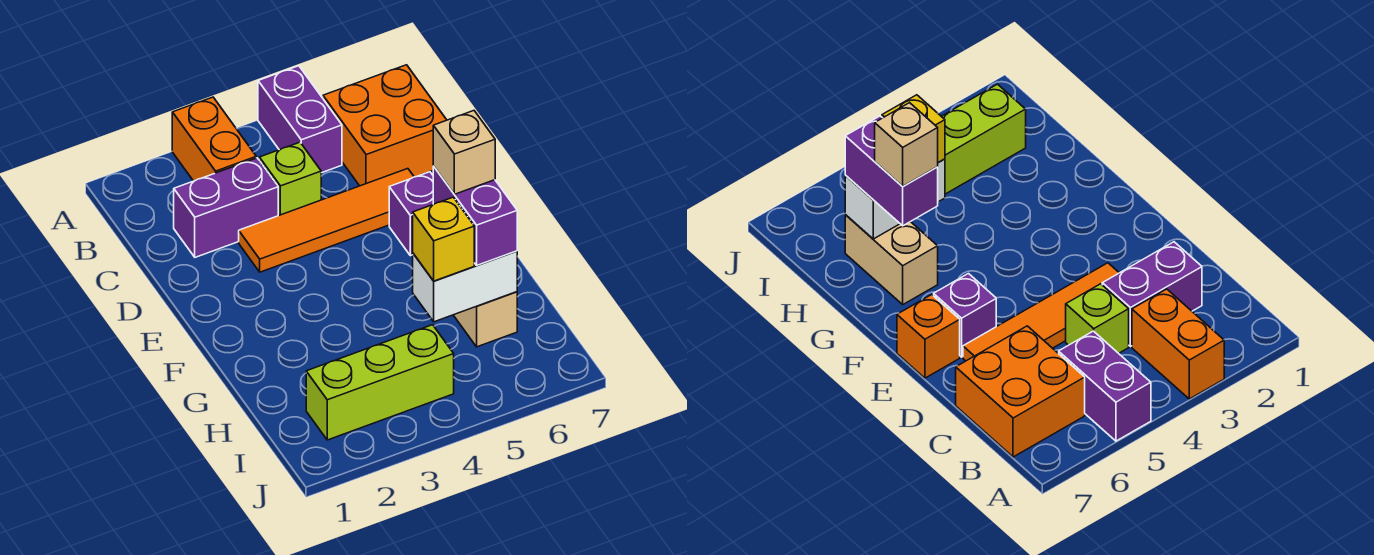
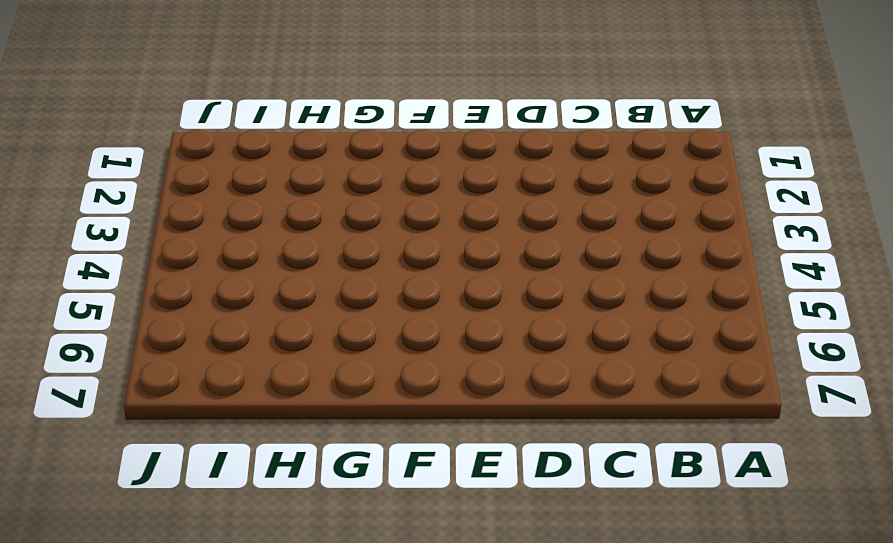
none -> orange brick A3:B3 level 1
none -> purple brick A5:B5 level 1
none -> orange brick B6:C7 level 1

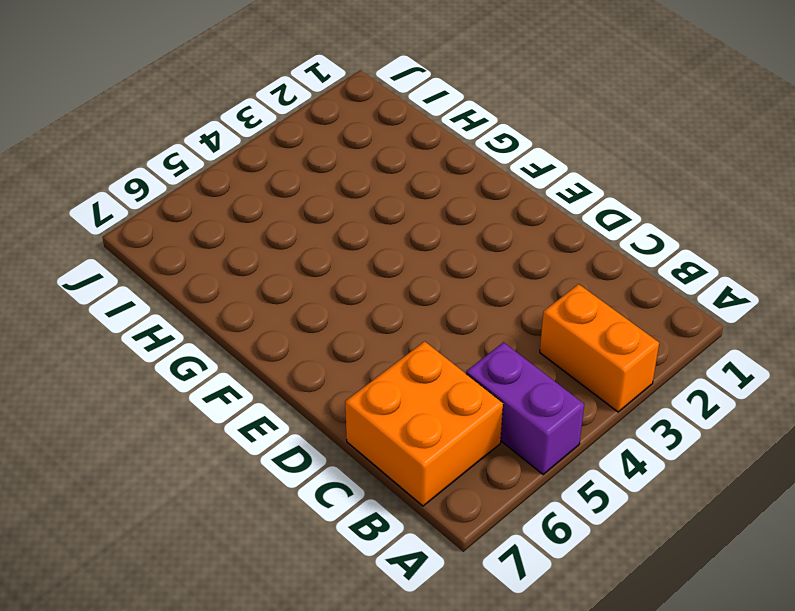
none -> purple brick C2:C3 level 1
none -> lime brick C4 level 1
none -> orange tile D3:D6 level 1

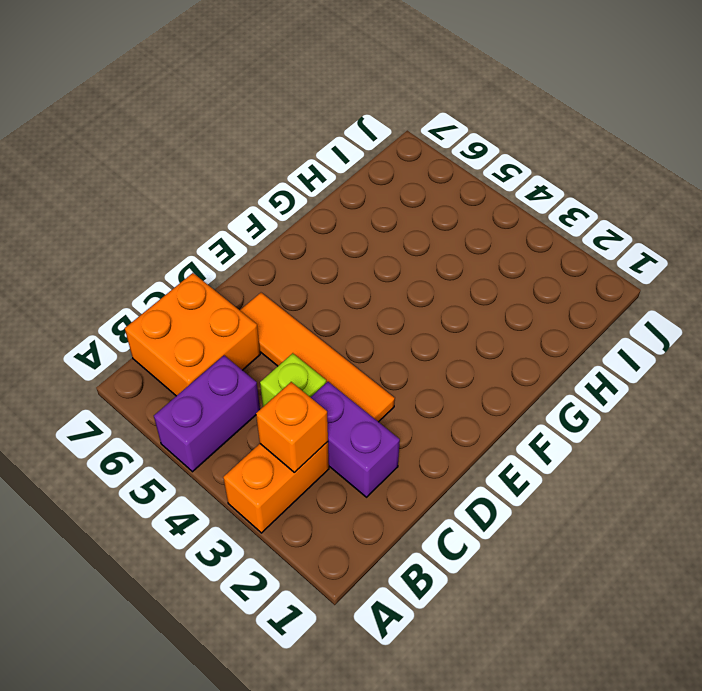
orange brick B3 level 2 -> orange brick E7 level 1
none -> purple brick E6 level 1
none -> tan brick G6:H6 level 1
none -> lime brick I2:I4 level 1

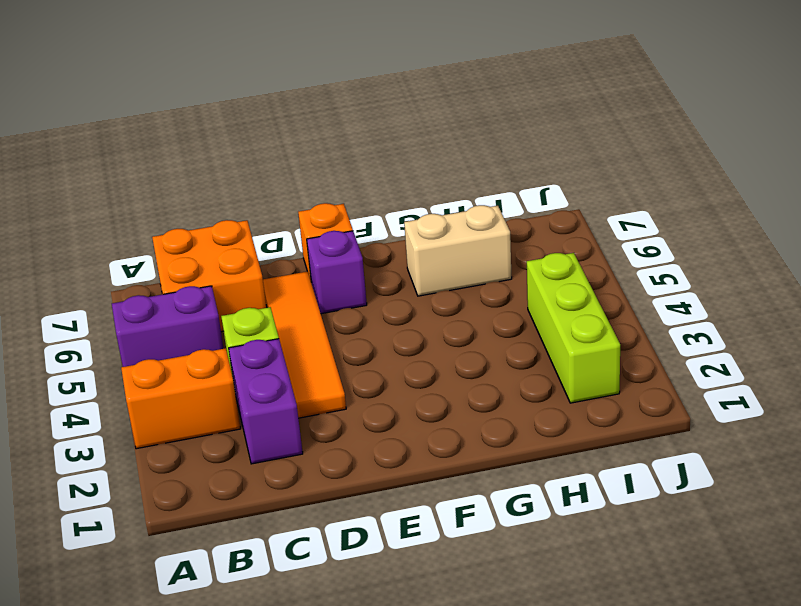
none -> white brick H5:H6 level 2
none -> purple brick G6:H6 level 3
none -> yellow brick H5 level 3

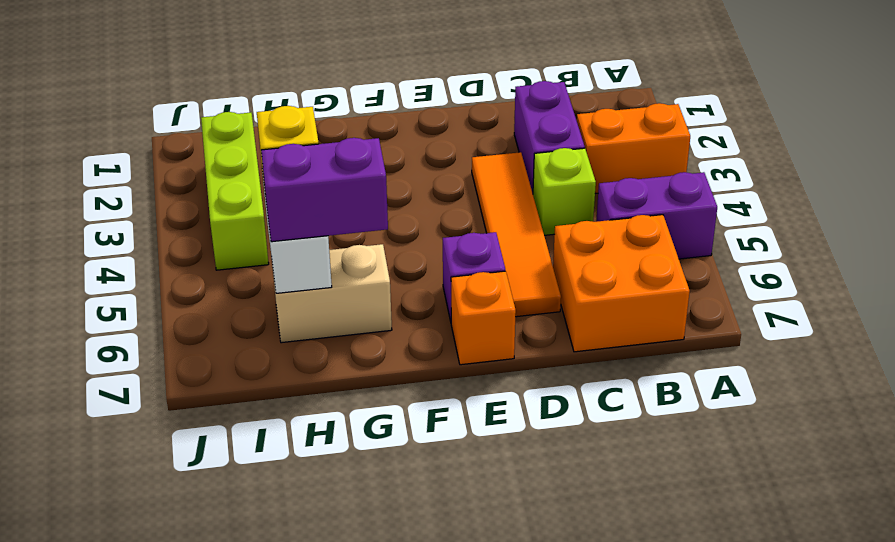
none -> tan brick G6 level 4

